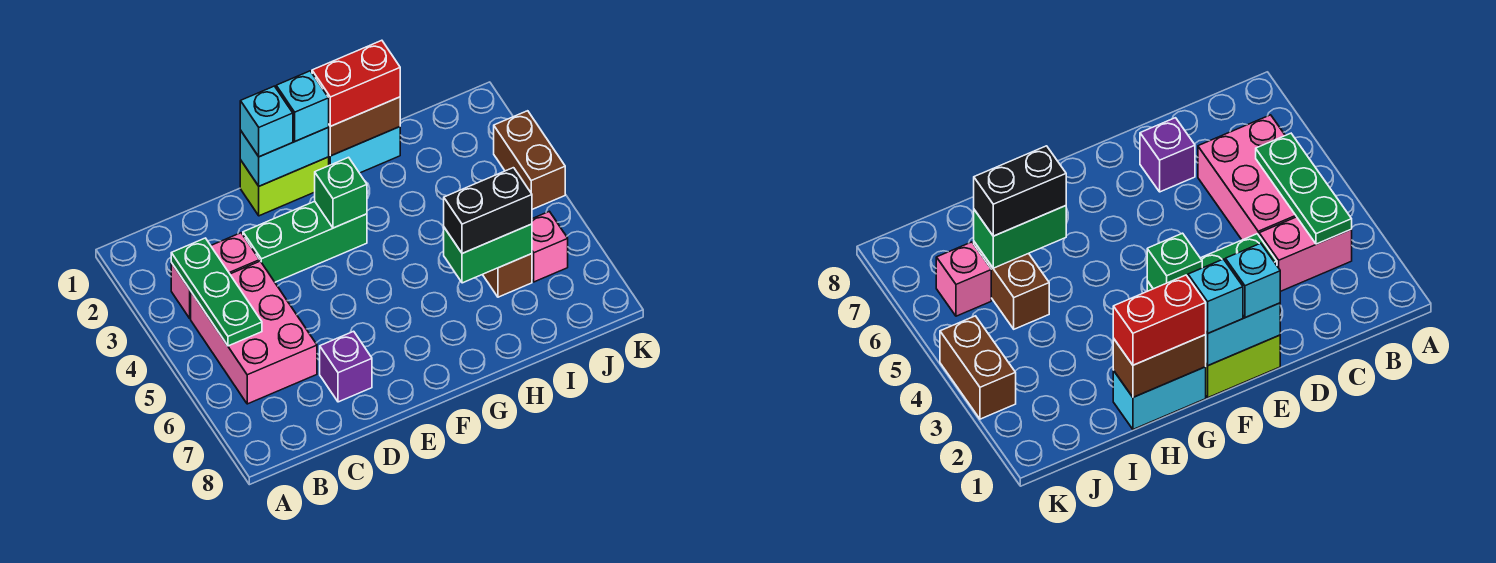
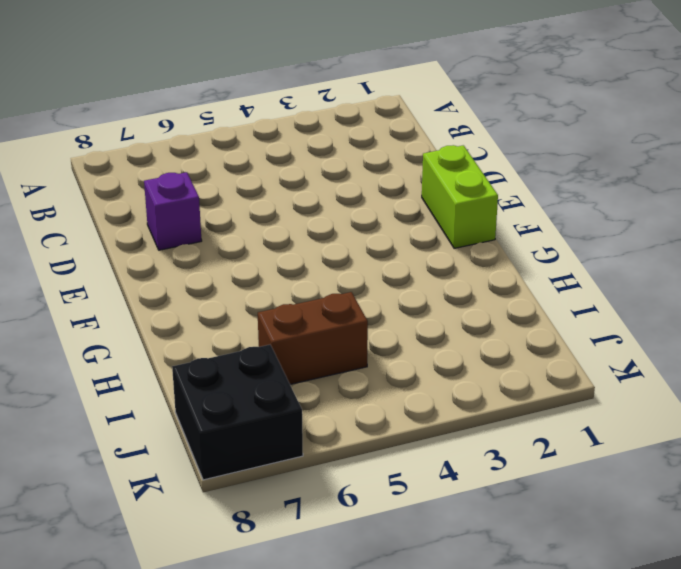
black brick J7:K8 level 1 -> none
none -> pink brick B3:C3 level 1
none -> pink brick B4:C6 level 1
none -> green brick D3:F3 level 1

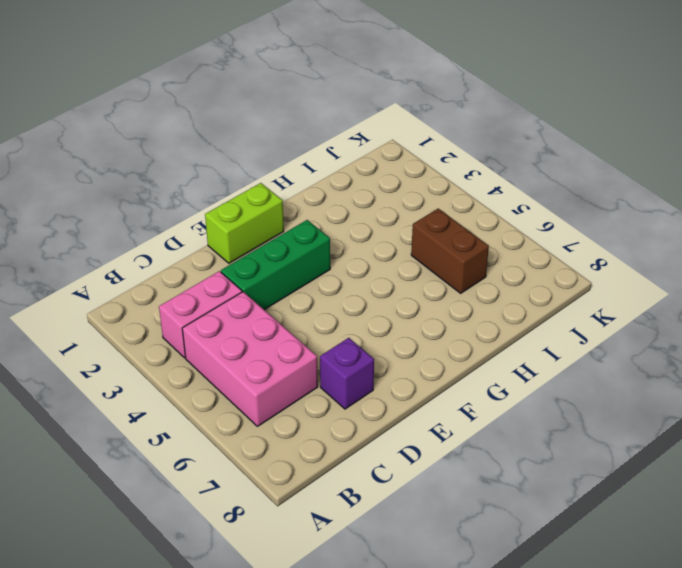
none -> cyan brick G1:H1 level 1
none -> pink brick J6 level 1
none -> brown brick K3:K4 level 1

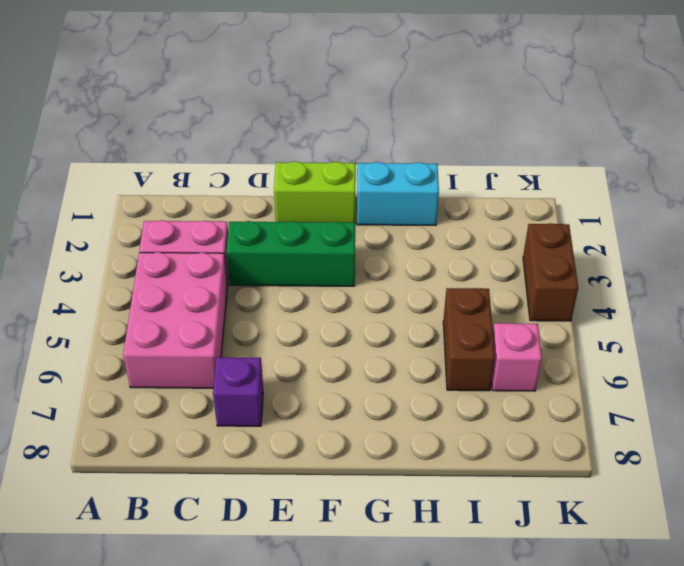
none -> green plate B3:B5 level 2
none -> cyan brick E1:F1 level 2
none -> green brick F3 level 2

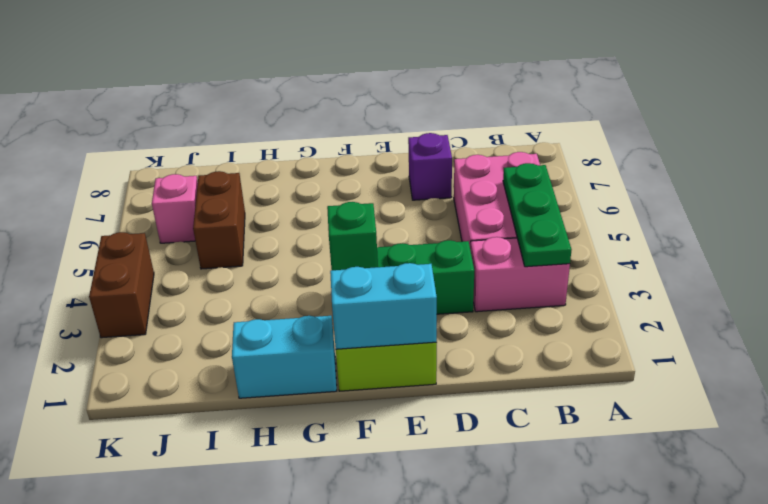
none -> brown brick G1:H1 level 2
none -> green brick H6:I6 level 2
none -> cyan brick E1 level 3

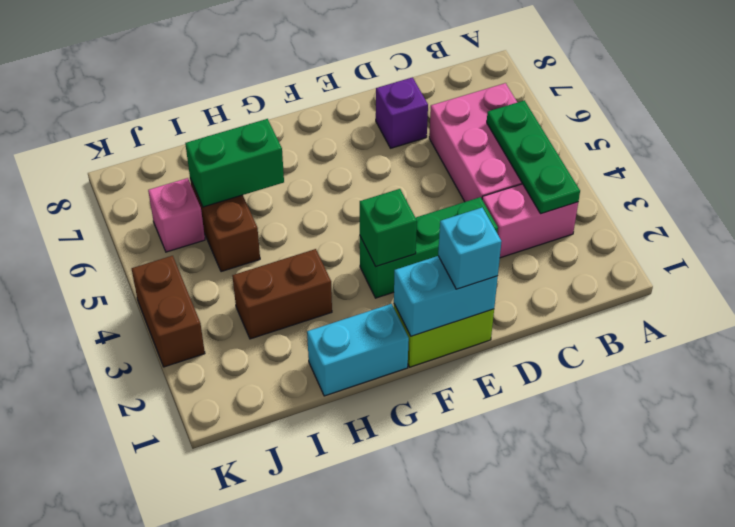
brown brick H3:I3 level 1 -> brown brick G1:H1 level 2
none -> cyan brick F1 level 3
none -> red brick G1:H1 level 3
none -> black brick H6:I6 level 3

